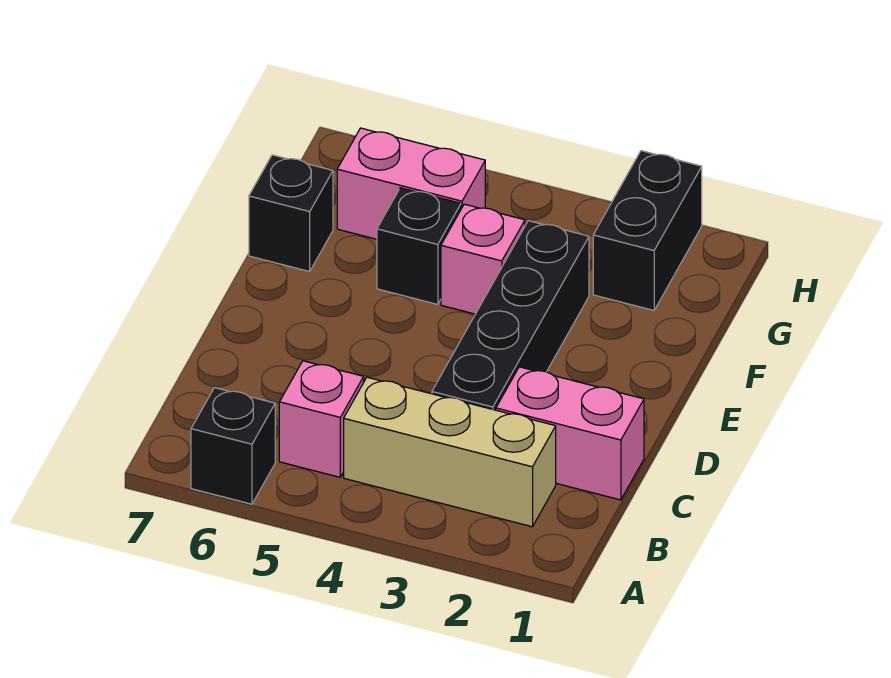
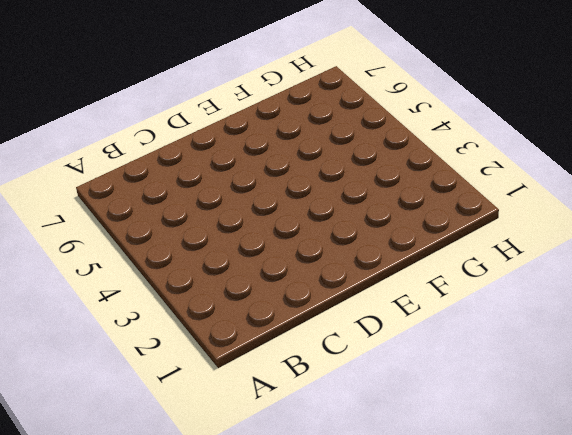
none -> black brick A6 level 1
none -> tan brick B2:B4 level 1

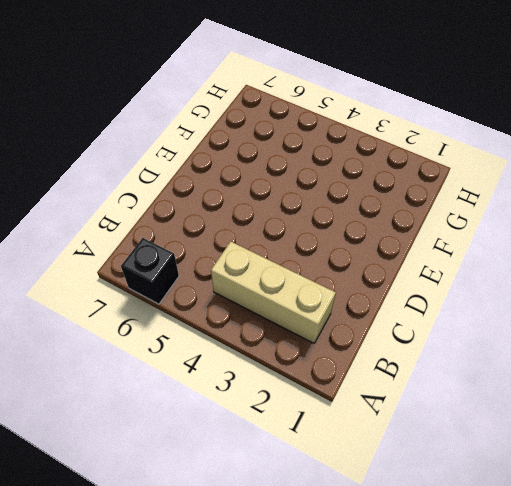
none -> pink brick B5 level 1
none -> pink brick C1:C2 level 1

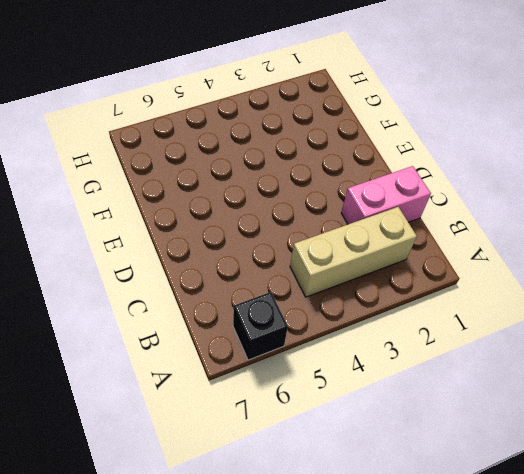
none -> pink brick B5 level 1
none -> black brick C3:F3 level 1

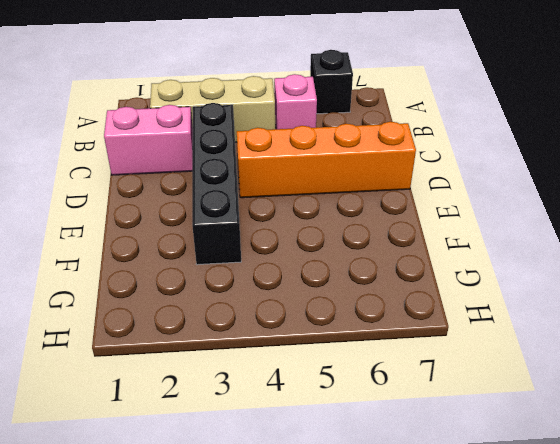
orange brick D4:D7 level 1 -> none
none -> pink brick F4 level 1
none -> black brick F5 level 1

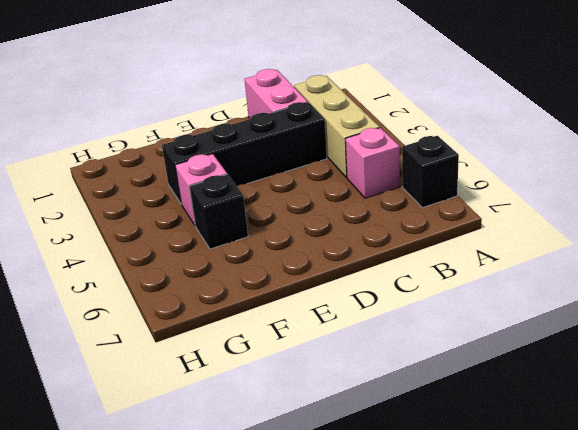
none -> black brick F7 level 1
none -> black brick G2:H2 level 1

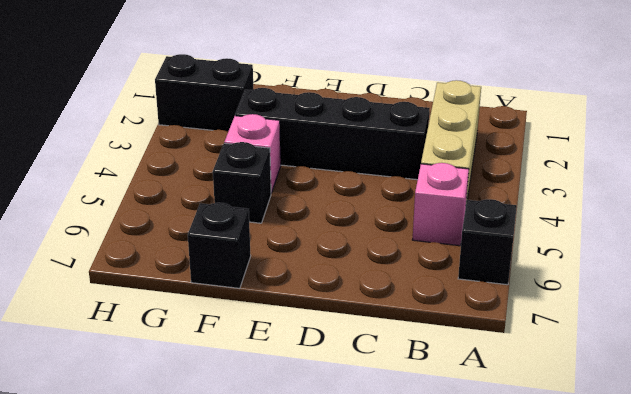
none -> pink brick C1:C2 level 1
none -> pink brick G5:G6 level 1

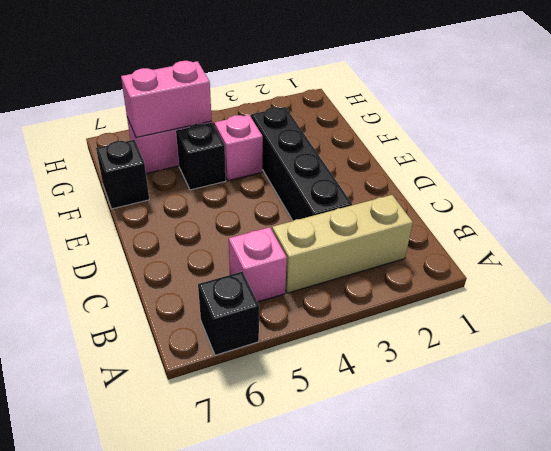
pink brick G5:G6 level 2 -> pink brick C1:C2 level 1
none -> black brick G2:H2 level 1

